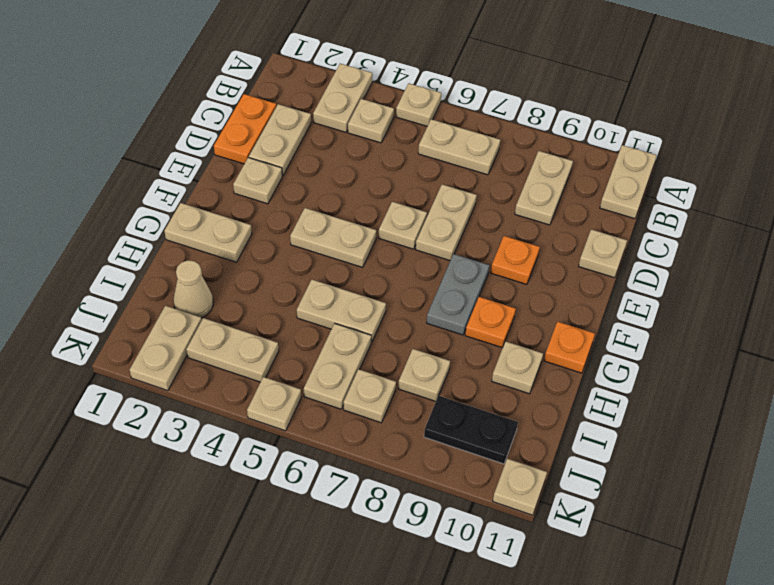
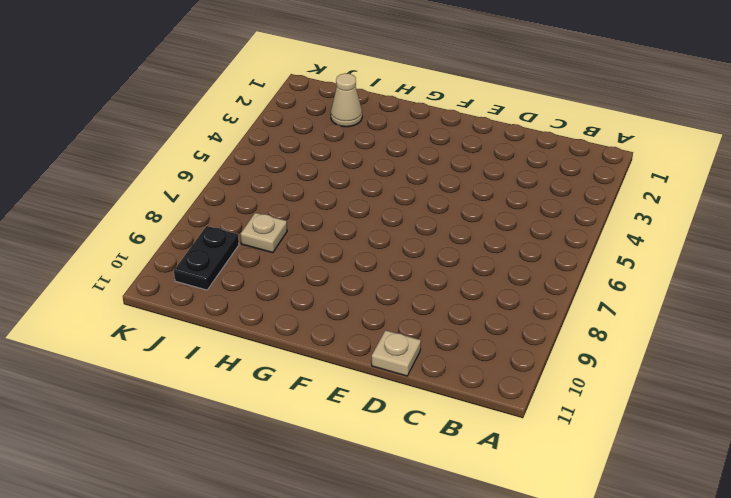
none -> tan plate A3:B3 level 1
none -> tan plate A5 level 1
none -> tan plate A11:B11 level 1

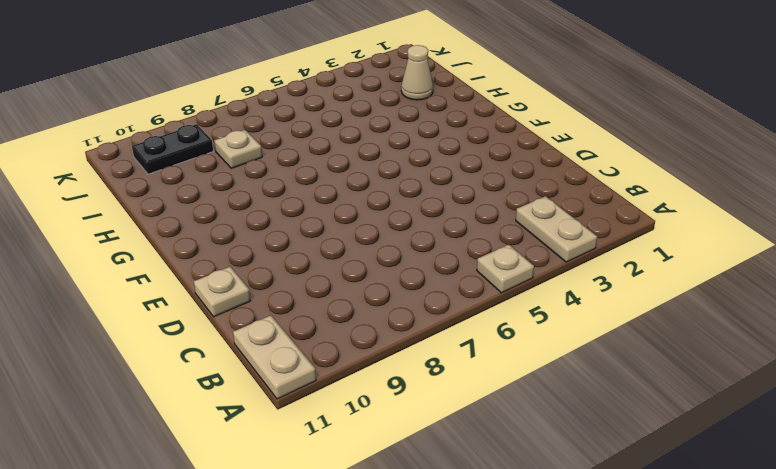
none -> tan plate B4 level 1
none -> tan plate B6:B7 level 1
none -> tan plate B9:C9 level 1

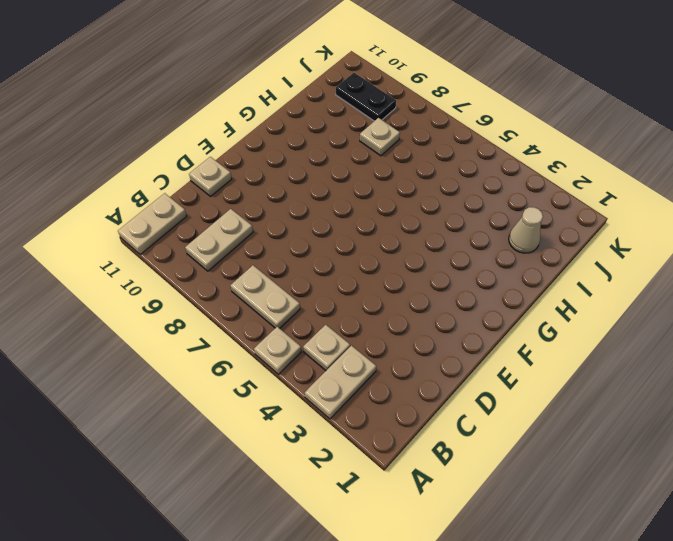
none -> orange plate C1:D1 level 1
none -> tan plate C2:D2 level 1
none -> tan plate D7:E7 level 1

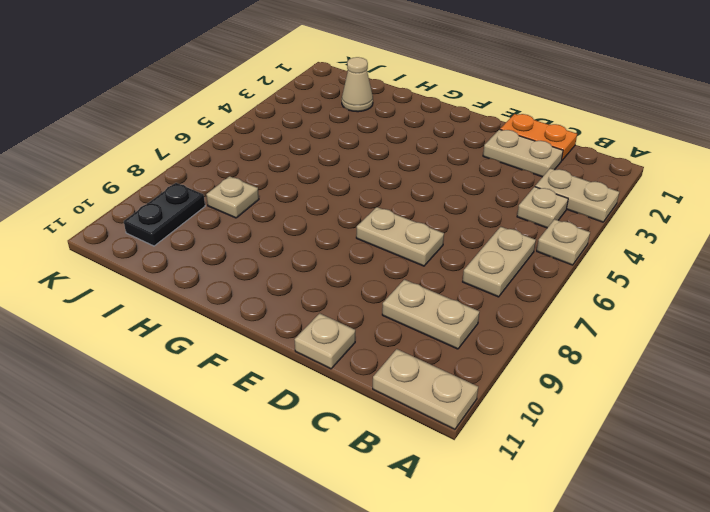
none -> tan plate E2 level 1
none -> tan plate E6 level 1
none -> orange plate E9 level 1

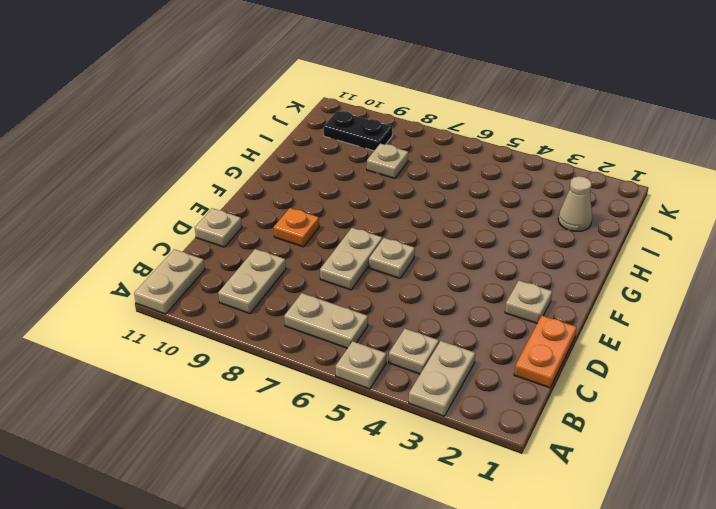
none -> tan plate C2:D2 level 1
none -> tan plate F4:F5 level 1
none -> grey plate F8:G8 level 1

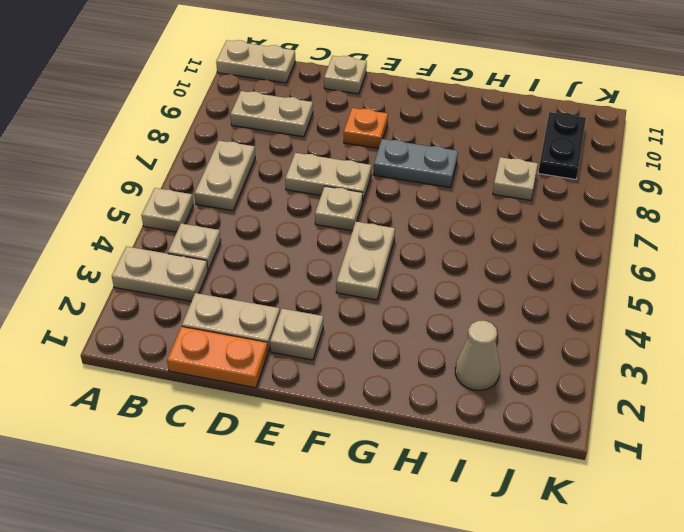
none -> tan plate G1:G2 level 1
none -> orange plate G9 level 1
none -> orange plate G11 level 1

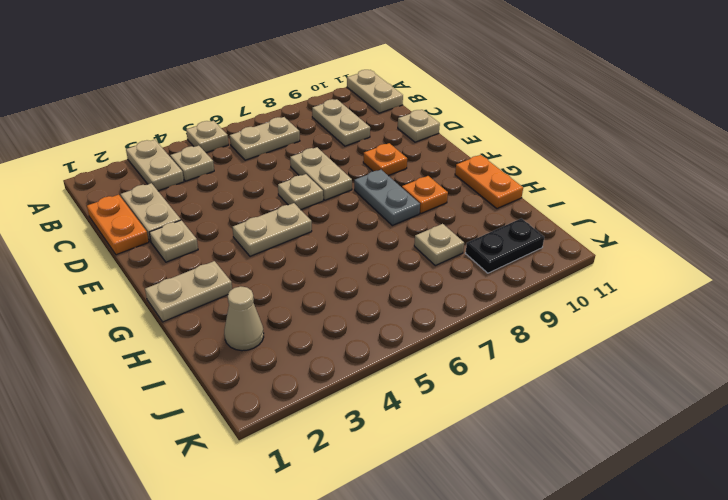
orange plate G11:H11 level 1 -> orange plate G11 level 1
none -> tan plate H5:H6 level 1
none -> tan plate H10 level 1
none -> tan plate I6:J6 level 1

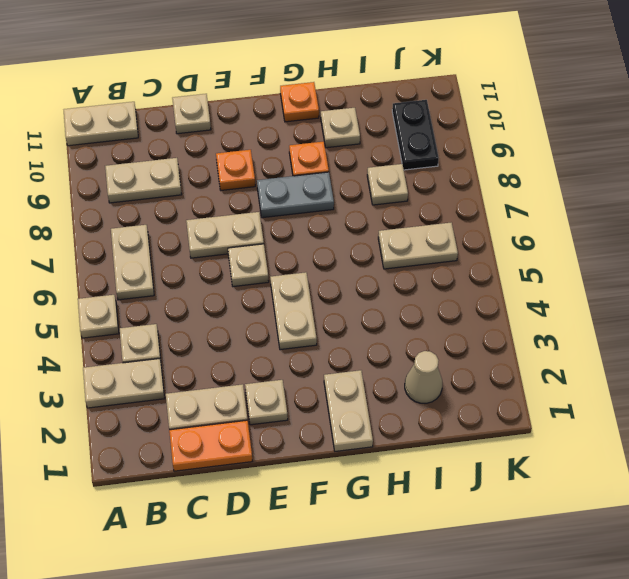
none -> tan plate H5:H6 level 1
none -> tan plate J2:K2 level 1
none -> tan plate J3:J4 level 1

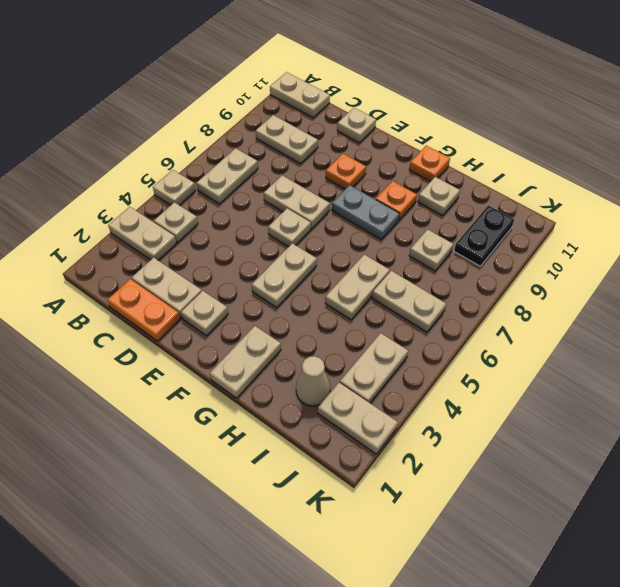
none -> tan plate J7 level 1
none -> tan plate K5 level 1
none -> tan plate K11 level 1

